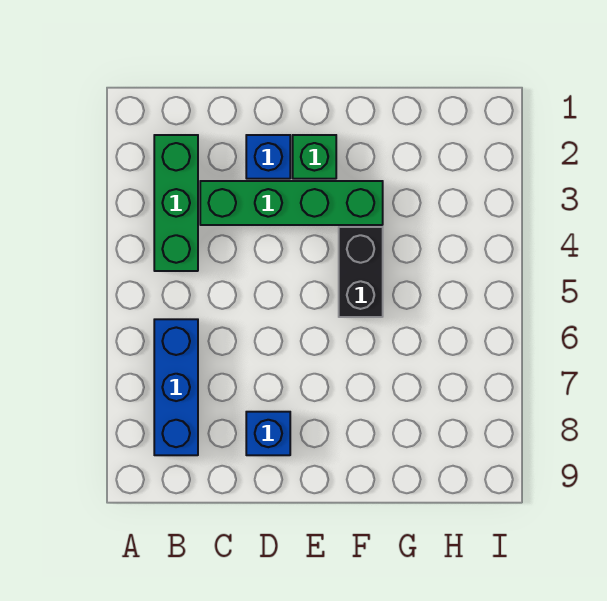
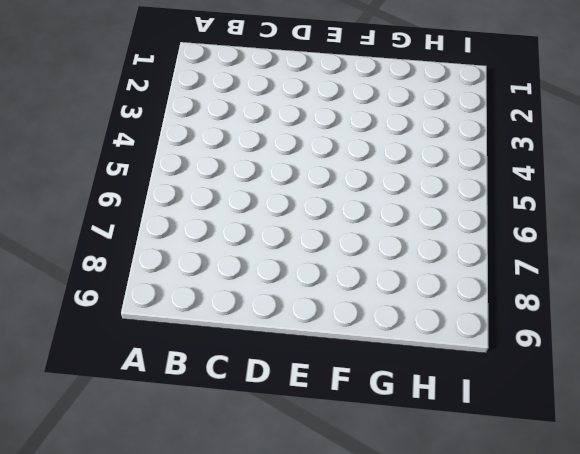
none -> green brick B2:B4 level 1
none -> blue brick B6:B8 level 1

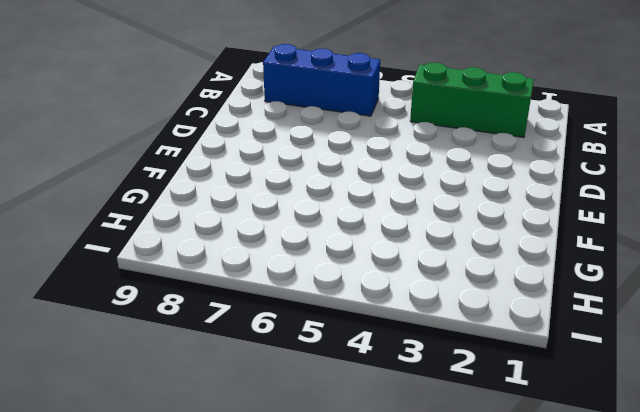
none -> green brick C3:F3 level 1
none -> blue brick D2 level 1

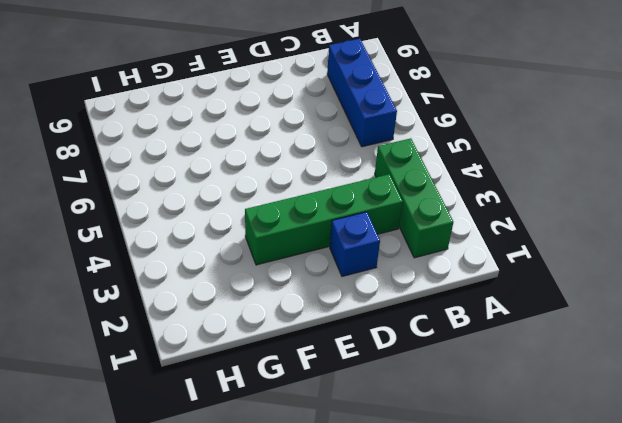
none -> blue brick D8 level 1
none -> green brick E2 level 1

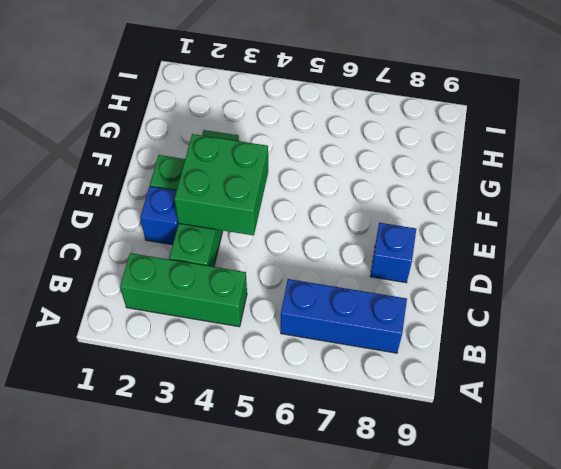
green brick D3:E4 level 2 -> none
none -> black brick F4:F5 level 1

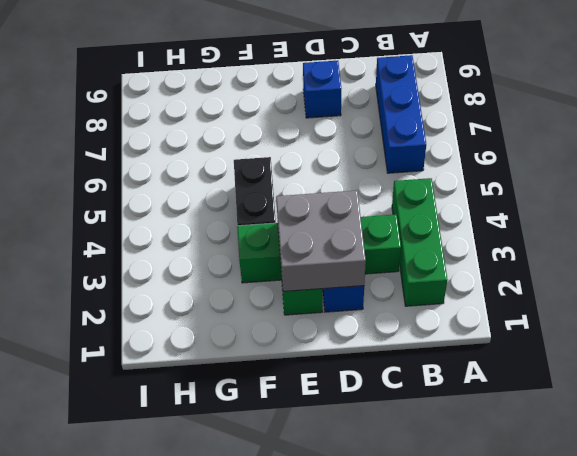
grey brick D2:E3 level 2 -> none

